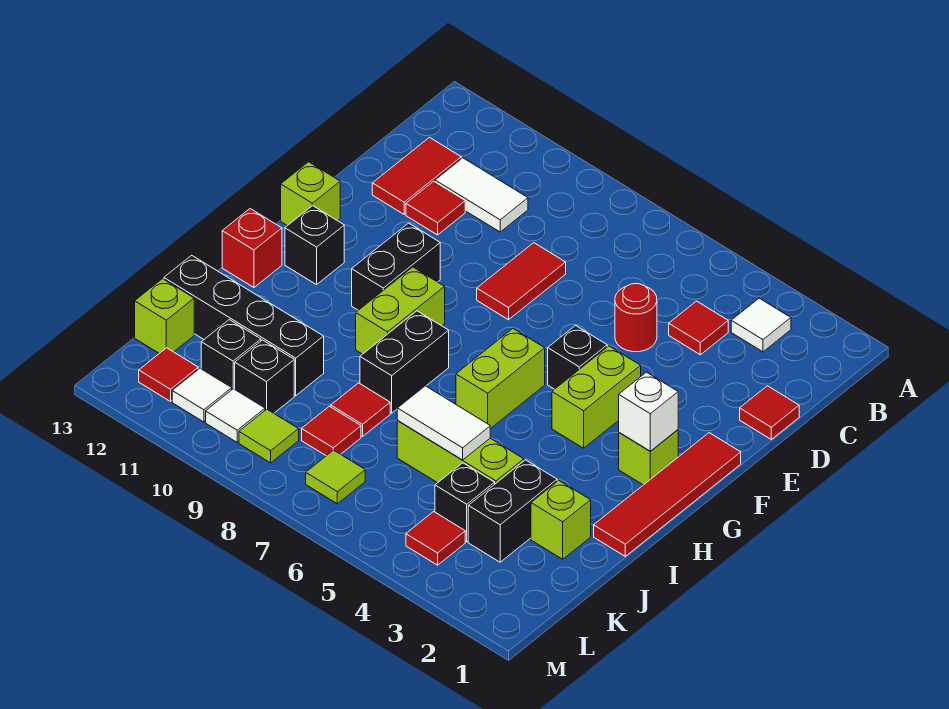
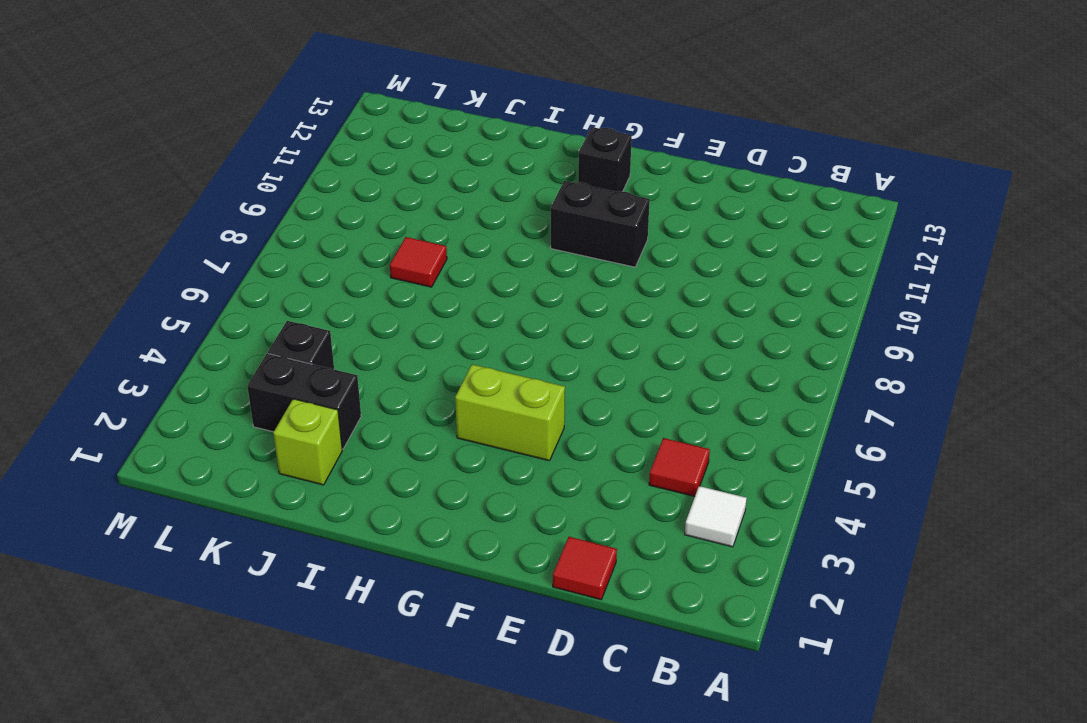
none -> white tile C10:C11 level 1
none -> red tile C12:D12 level 1
none -> red round brick D5 level 1
none -> red tile D8:E8 level 1

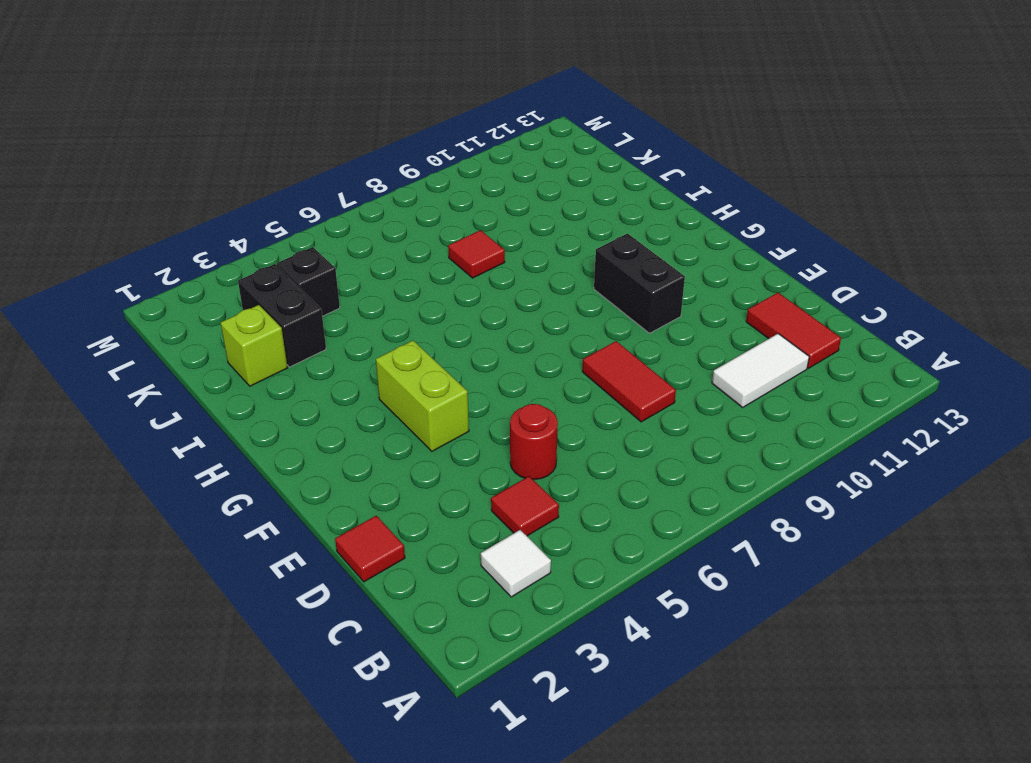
none -> red tile D11 level 1
none -> red tile F1:I1 level 1
none -> black brick F5 level 1
none -> lime brick F13 level 1

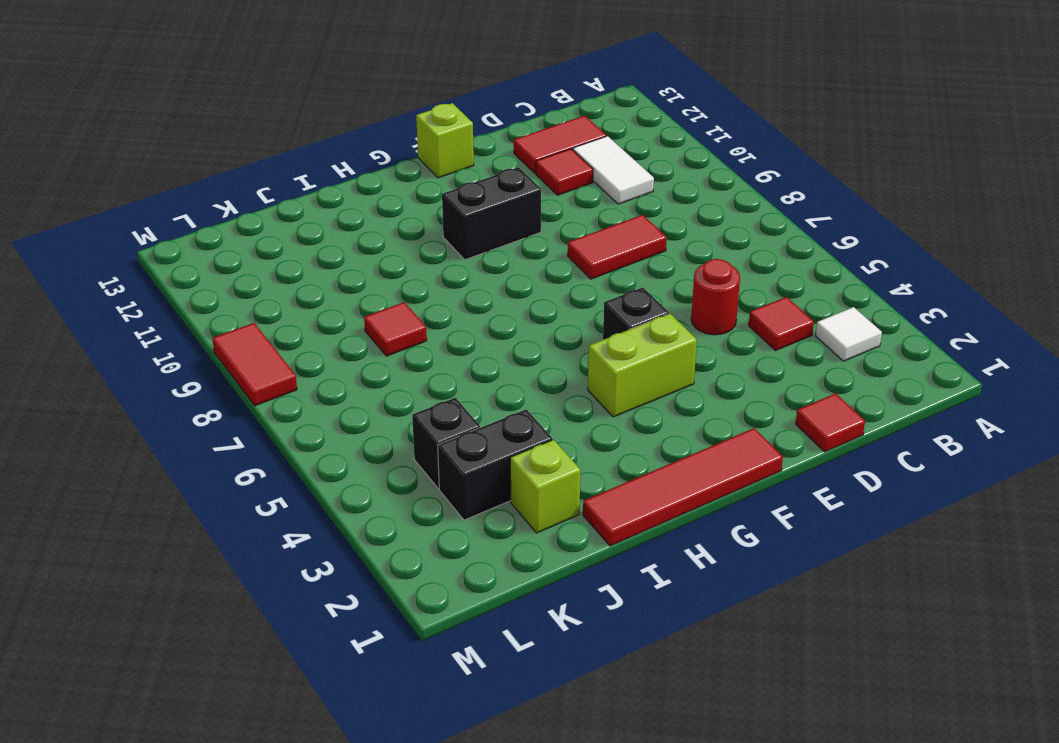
red tile M8:M9 level 1 -> none
none -> lime brick G2 level 1
none -> lime brick G6:H6 level 1
none -> lime brick G9:H9 level 1
none -> black brick G12 level 1

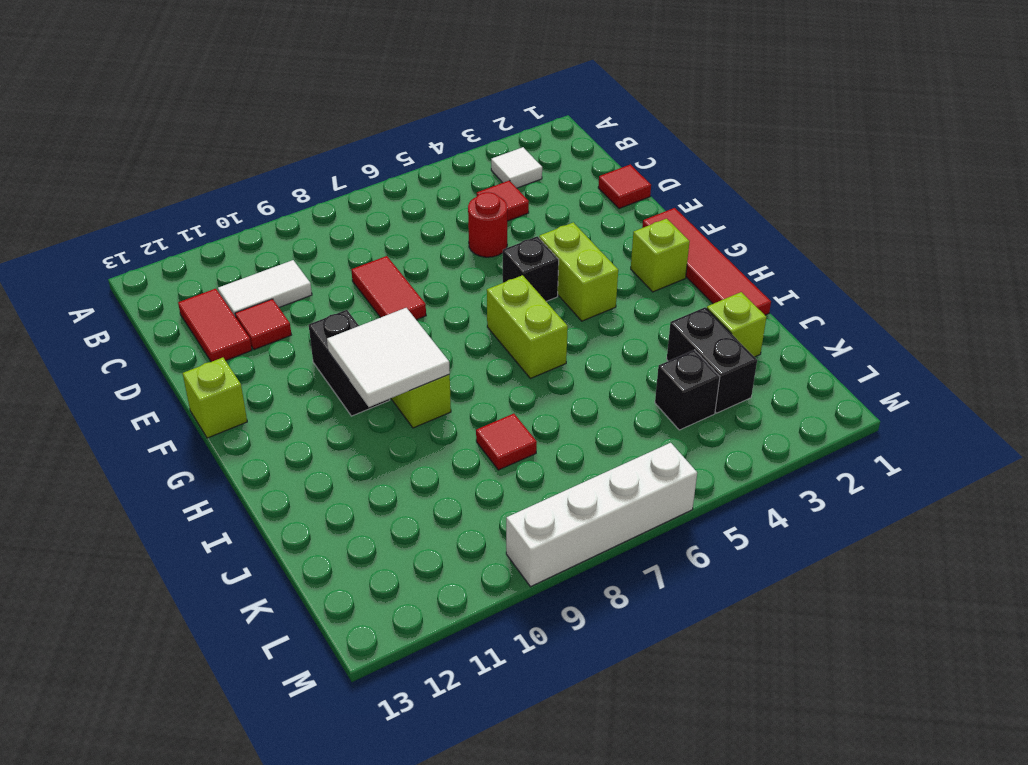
white tile G9:H10 level 2 -> none
white brick M6:M9 level 1 -> none
none -> black brick G12 level 1
none -> black brick H8:I8 level 1
none -> red brick H13 level 1
none -> lime brick J4:J6 level 1

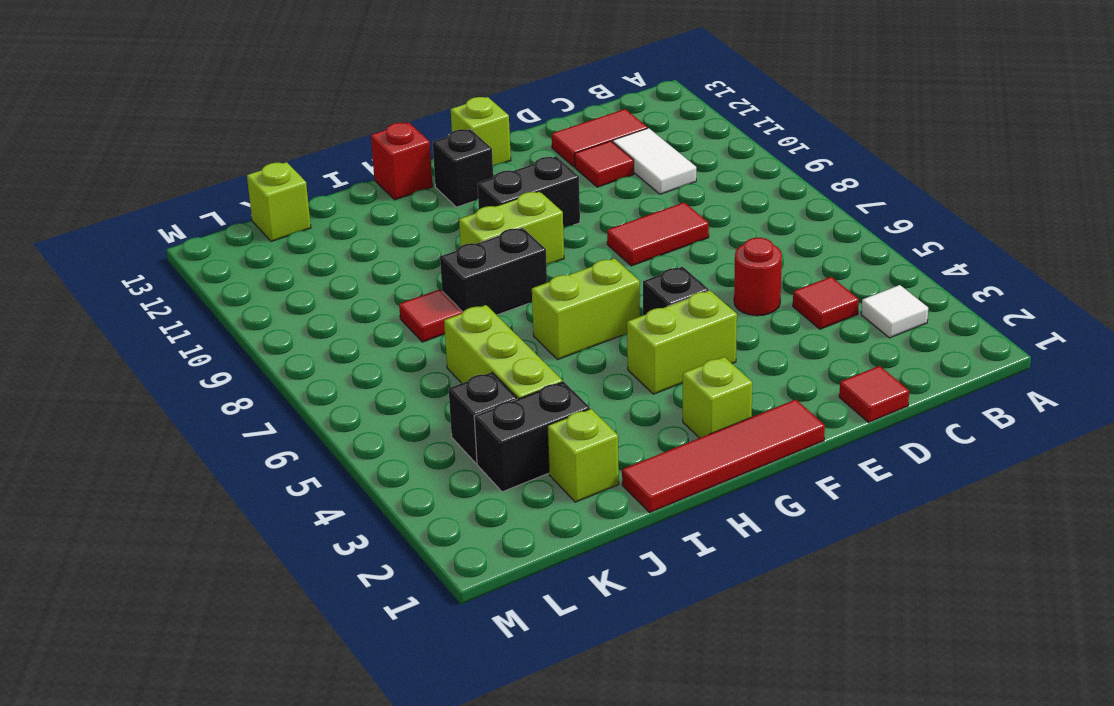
none -> black brick J10:J13 level 1
none -> red tile K8 level 1
none -> black brick K10 level 1
none -> black brick K11 level 1

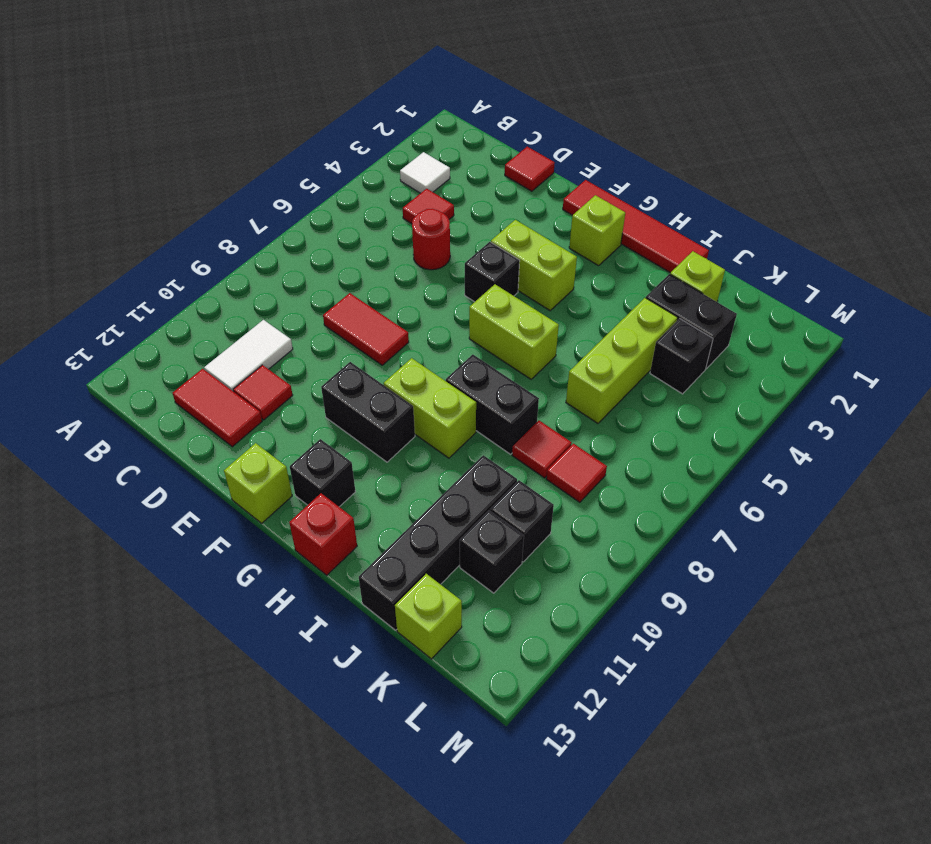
none -> red tile L4 level 1
none -> lime tile L7 level 1
none -> lime tile L9 level 1
none -> white tile L10 level 1

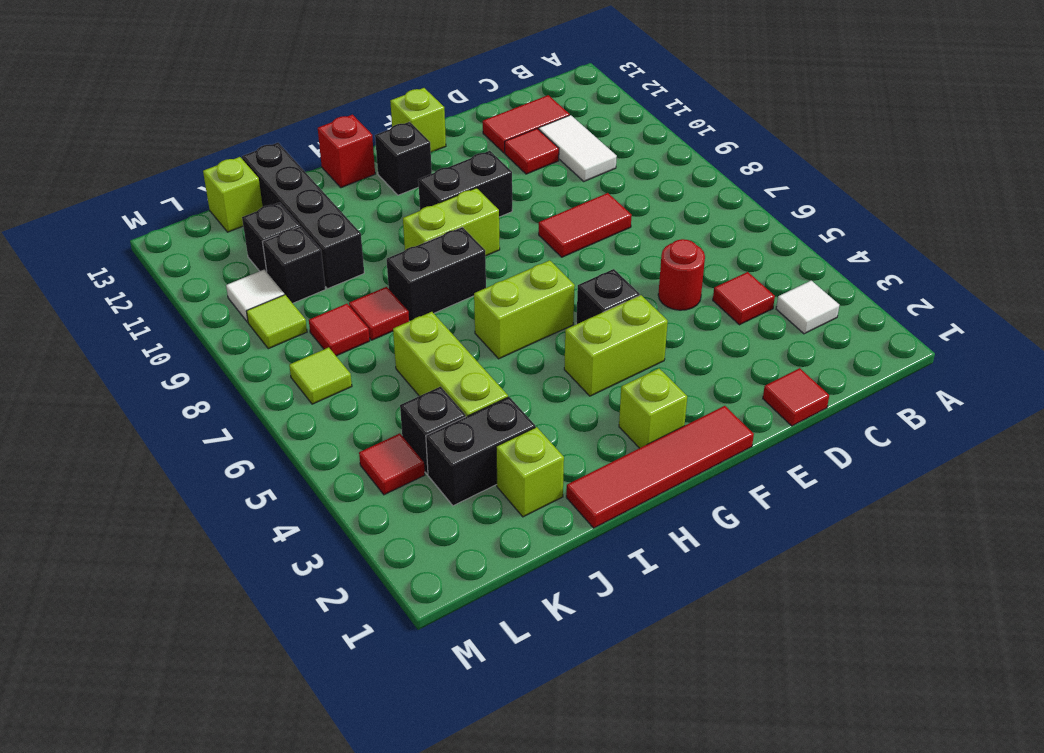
none -> white tile L11 level 1
none -> red tile L12 level 1
none -> white brick G2 level 2
none -> white tile J5:J6 level 2

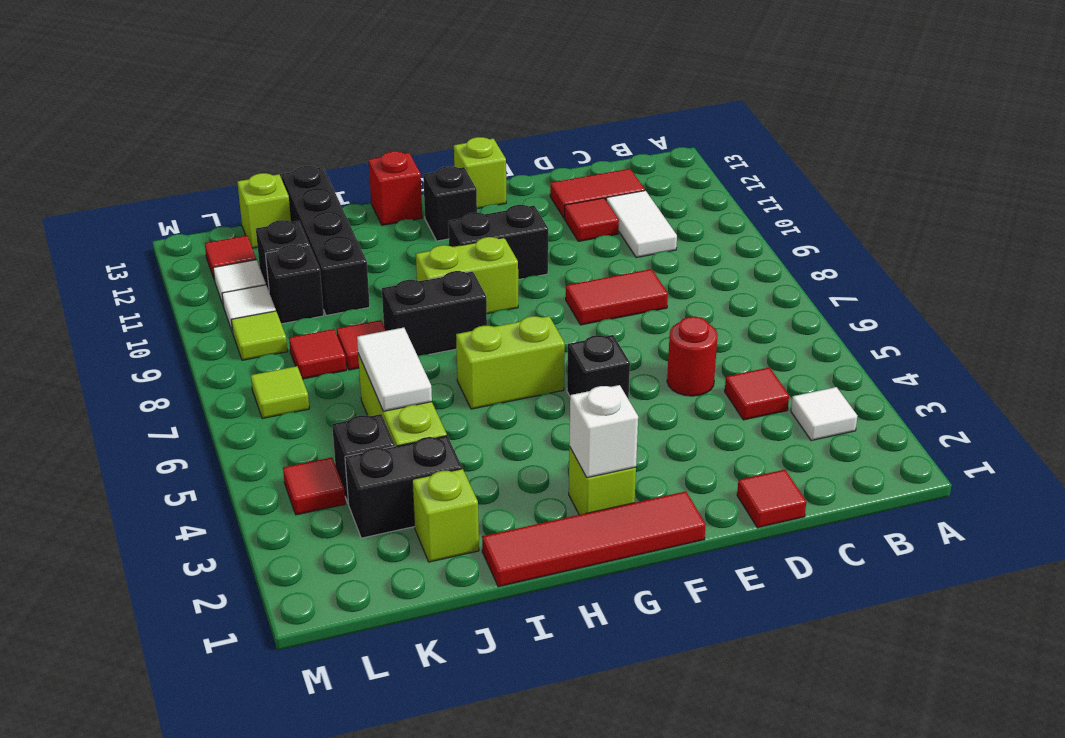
none -> lime brick F4:G4 level 1

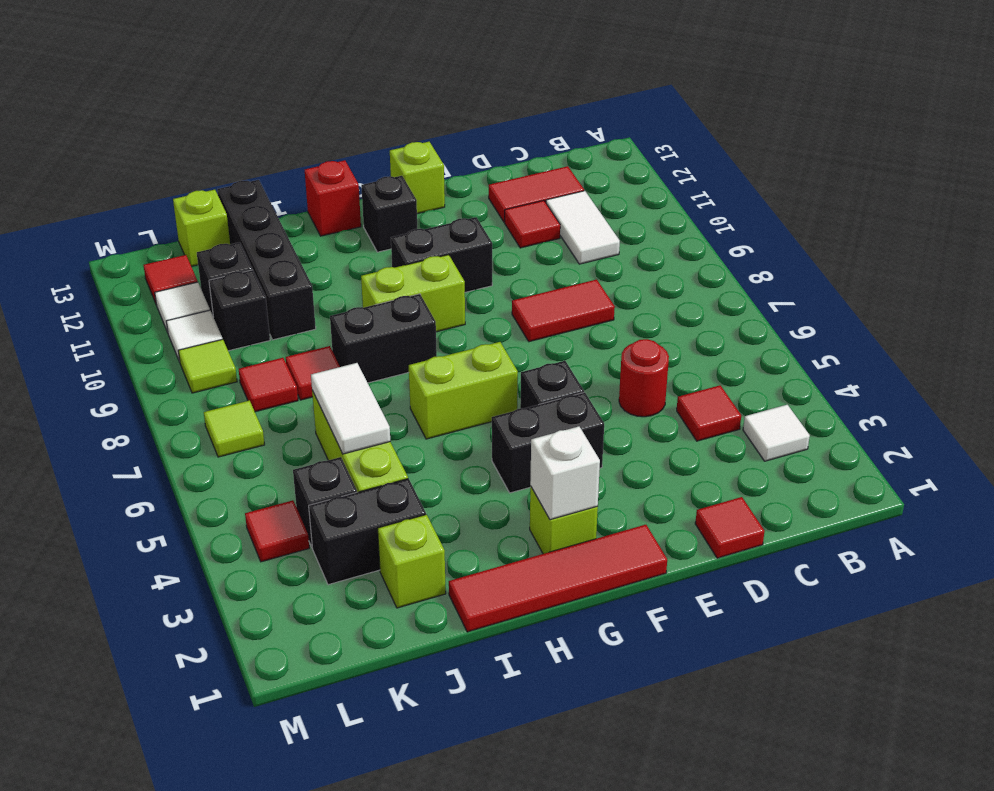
black brick F4:G4 level 1 -> lime brick F4:G4 level 1

